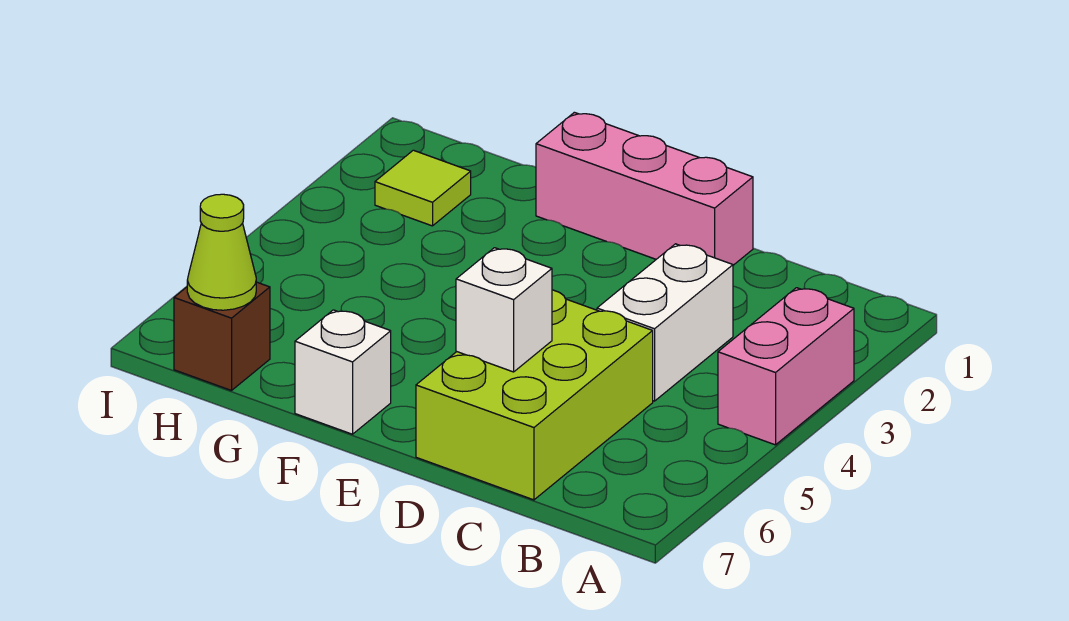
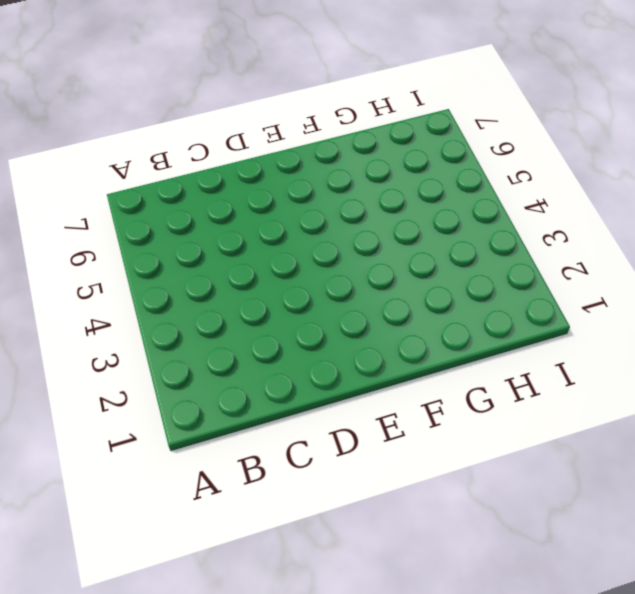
none -> pink brick A3:A4 level 1
none -> white brick C3:C4 level 1

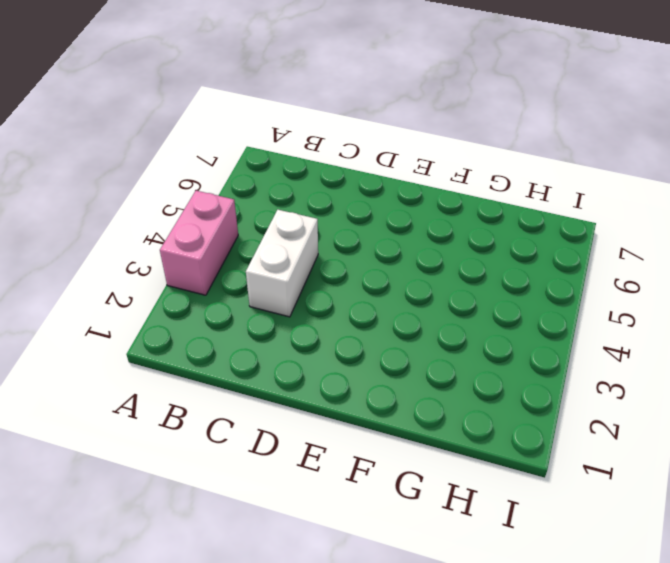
none -> lime brick C5:D7 level 1
none -> pink brick D1:F1 level 1

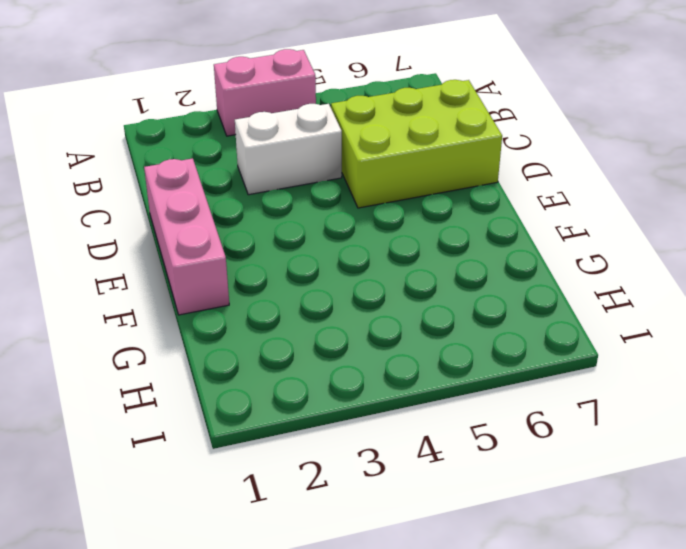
none -> white brick F7 level 1
none -> lime tile H2 level 1

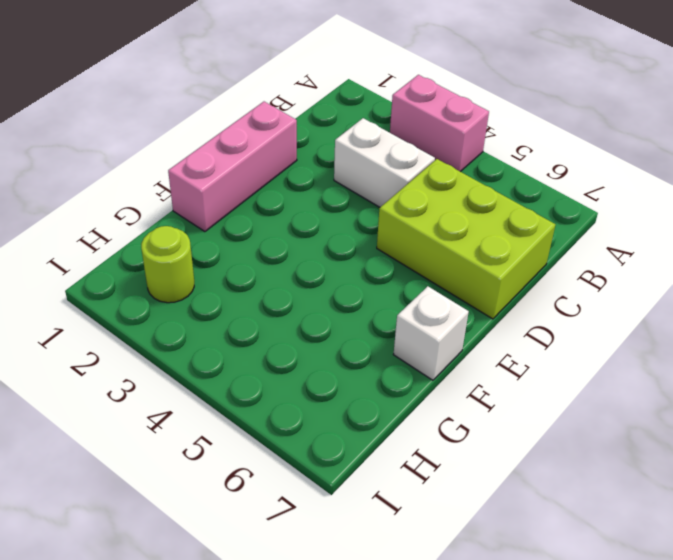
lime round brick H2 level 1 -> lime tile H2 level 1
none -> brown brick H7 level 1
none -> white brick D6 level 2

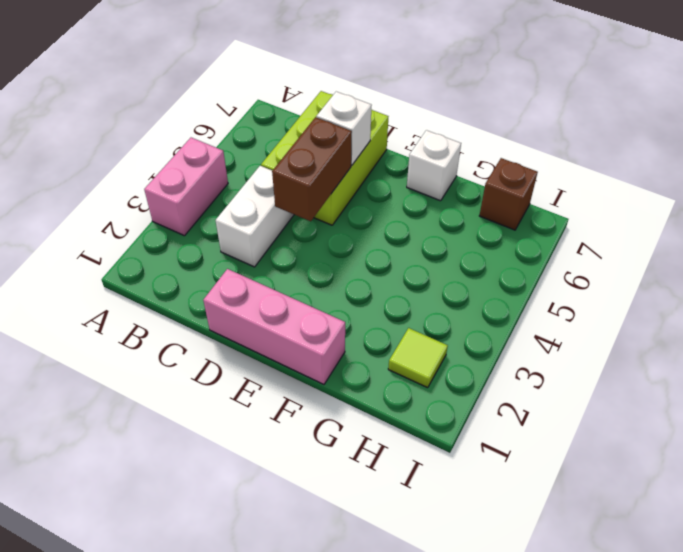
brown brick D4:D5 level 2 -> none
none -> lime cone H7 level 2

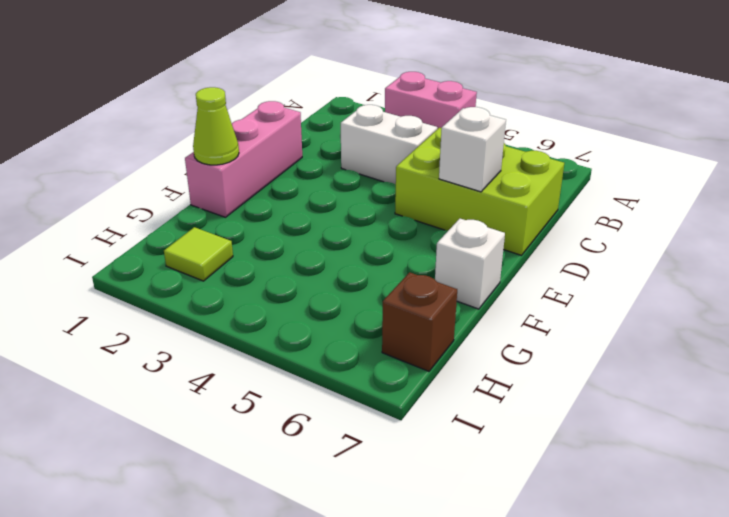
lime cone F1 level 2 -> lime cone H7 level 2

